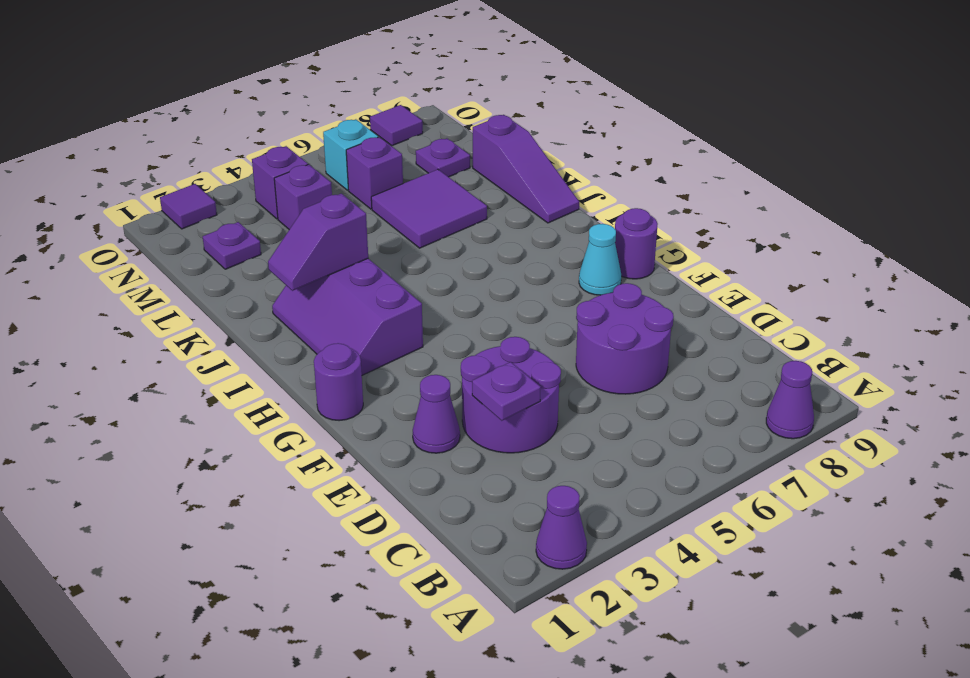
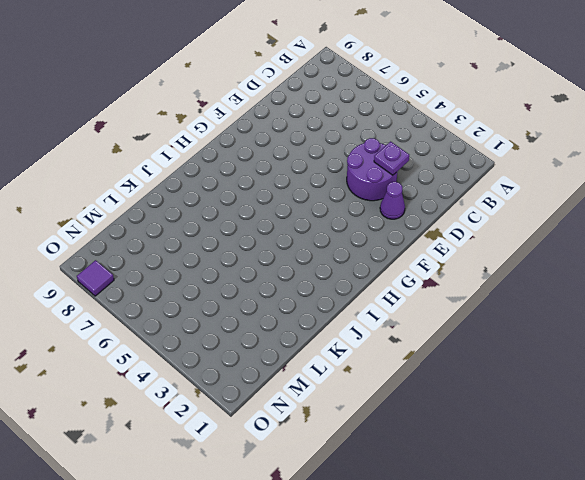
none -> purple cone A2 level 1
none -> purple cone A8 level 1
none -> purple round brick D6:E7 level 1

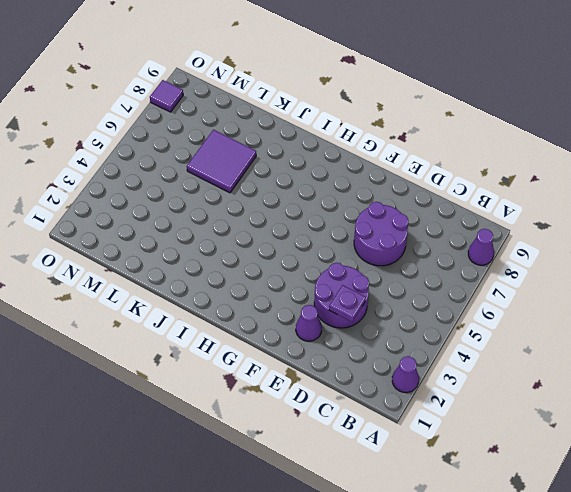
none -> purple round brick G1 level 1
none -> cyan cone G8 level 1
none -> purple round brick G9 level 1

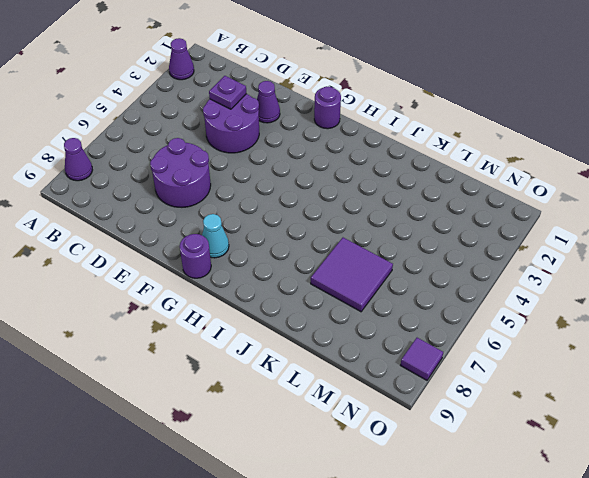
none -> purple slope H2:J3 level 1 top 3
none -> purple slope J9:L9 level 1 top L
none -> purple plate M2 level 1

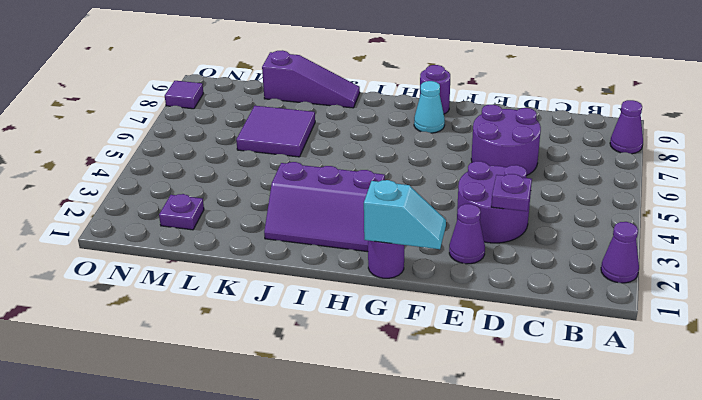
cyan slope F1:G1 level 2 top G -> none
none -> purple brick M4 level 1
none -> purple brick M6 level 1
none -> purple plate M8 level 1

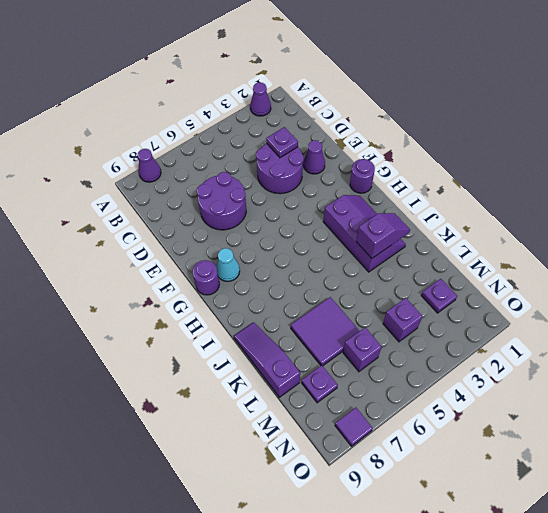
none -> purple brick N4 level 1
none -> cyan brick N6 level 1
none -> purple tile O2 level 1

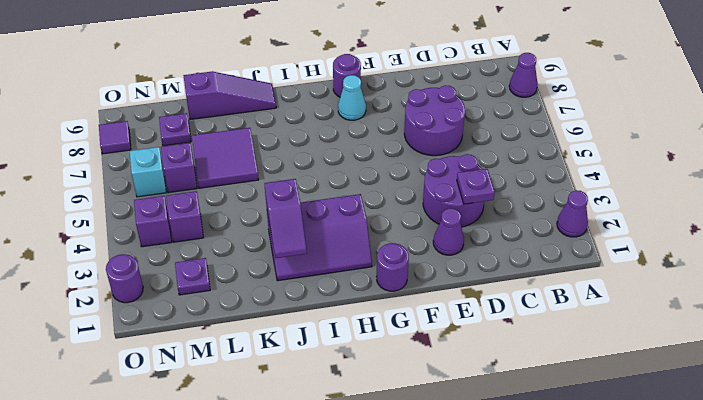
purple round brick O2 level 1 -> purple tile O2 level 1

